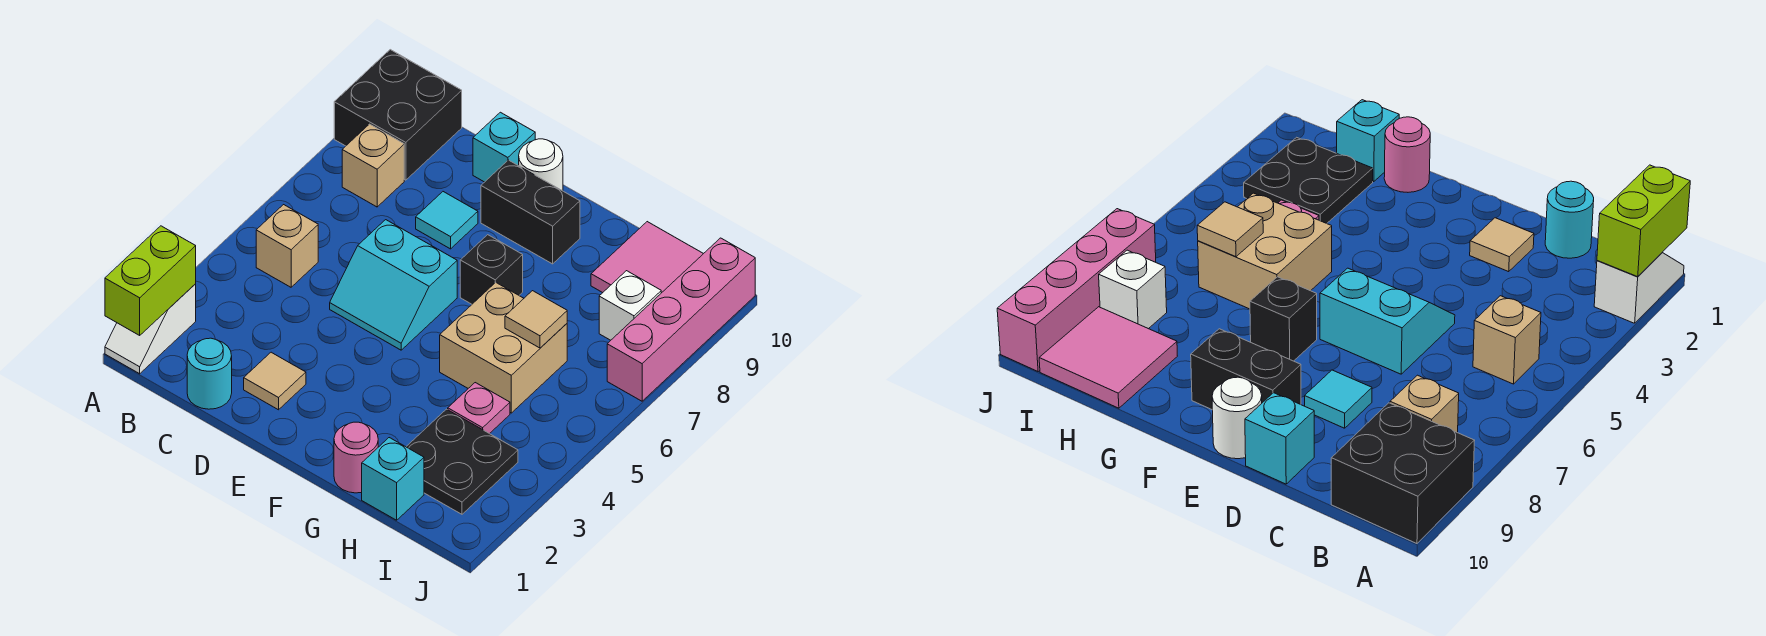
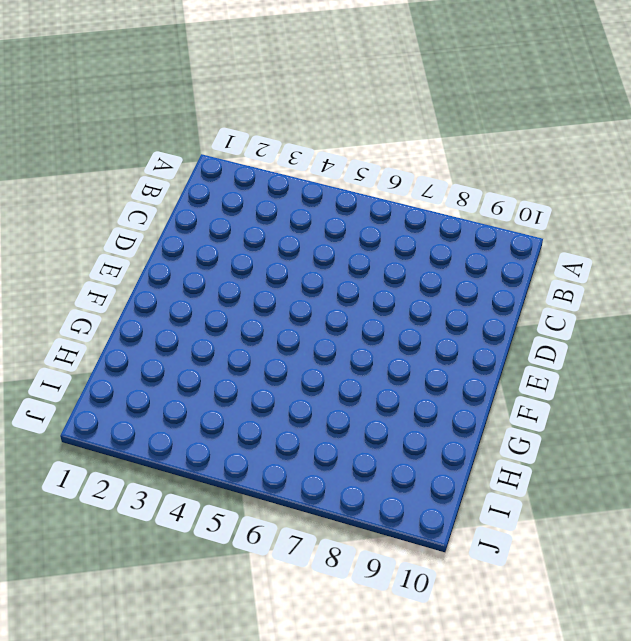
none -> white slope A1:A2 level 1 top 2
none -> black brick A9:B10 level 1
none -> tan brick B5 level 1

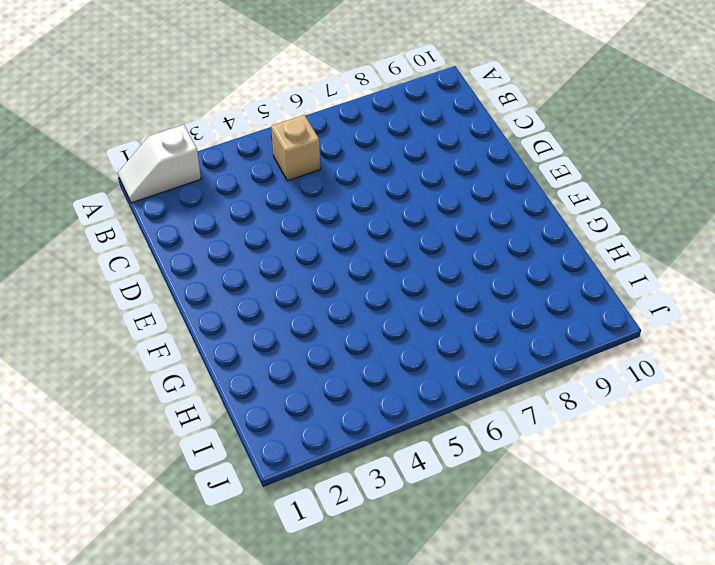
none -> black brick A9:B10 level 1
none -> tan brick B8 level 1
none -> cyan round brick C1 level 1

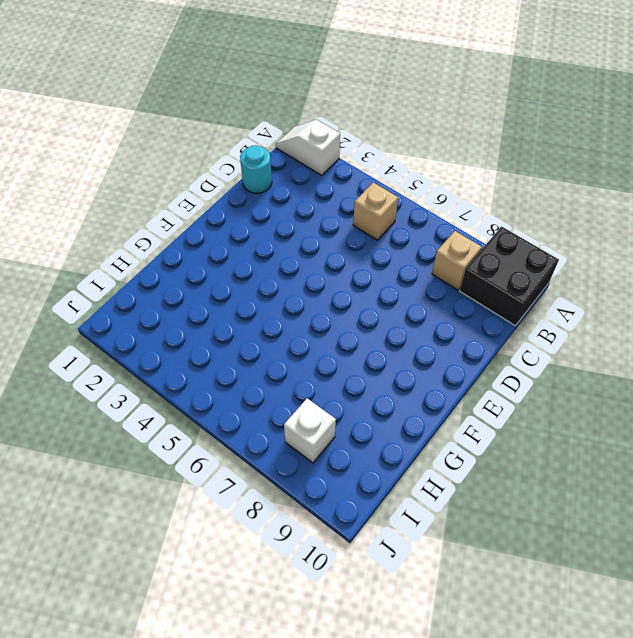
none -> tan tile D2 level 1
none -> cyan slope D5:E6 level 1 top 6
none -> cyan tile D8 level 1

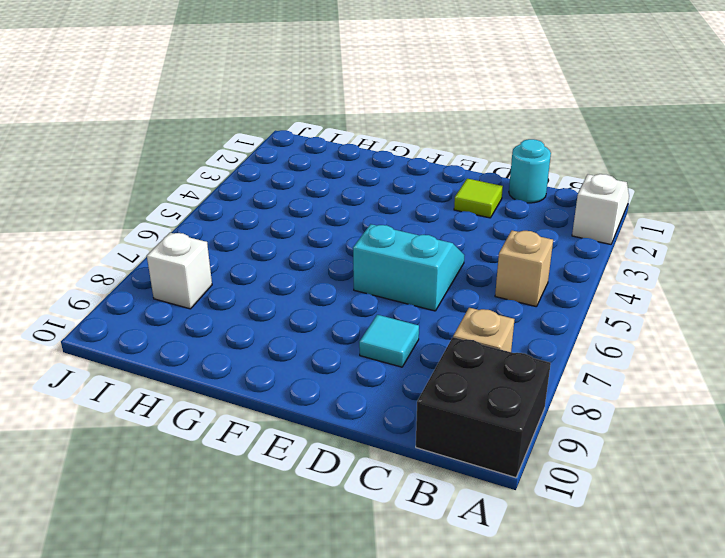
lime tile D2 level 1 -> tan tile D2 level 1
none -> cyan brick D10 level 1
none -> black brick E9:F9 level 1
none -> white round brick E10 level 1

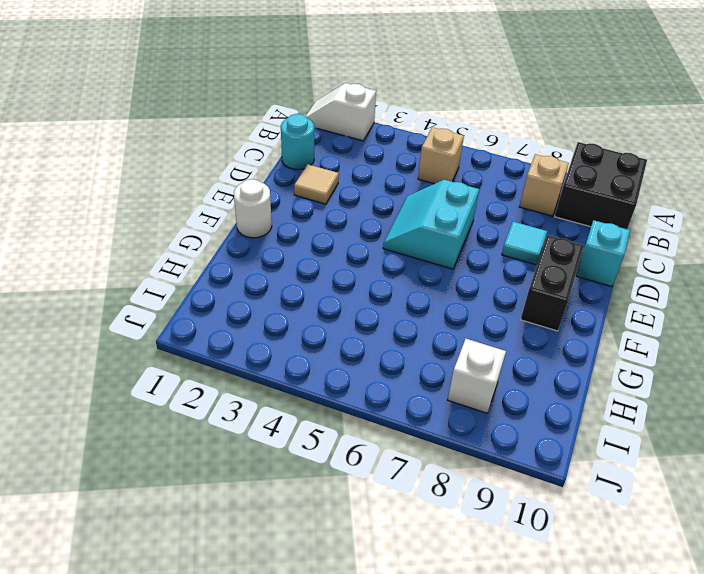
white round brick F1 level 1 -> white round brick E10 level 1
none -> black brick F7 level 1
none -> pink round brick G1 level 1
none -> tan brick G5:H6 level 1

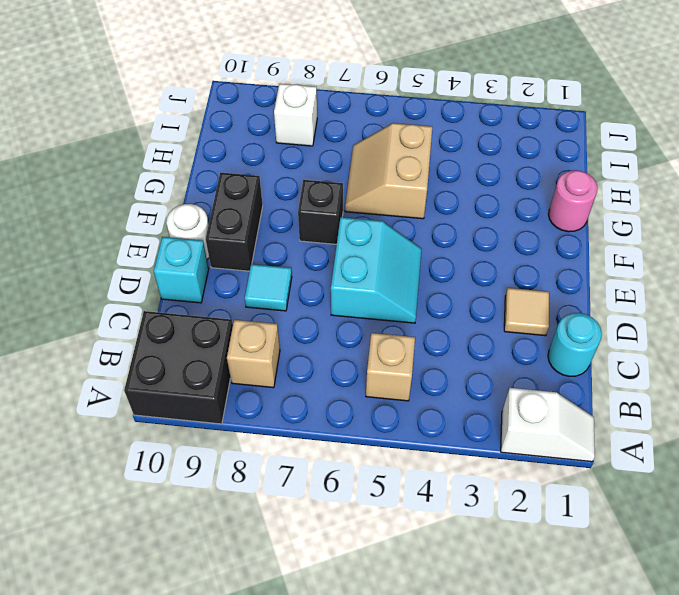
tan slope G5:H6 level 1 top 5 -> tan brick G5:H6 level 1
none -> cyan brick H1 level 1
none -> black plate H2:I3 level 1
none -> pink plate H4 level 1

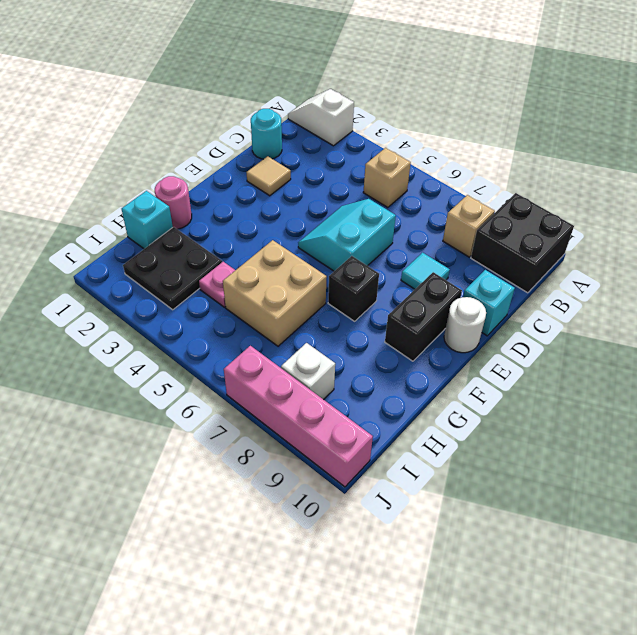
none -> pink tile H9:I10 level 1
none -> lime brick A1:A2 level 2
none -> tan tile H6 level 2

